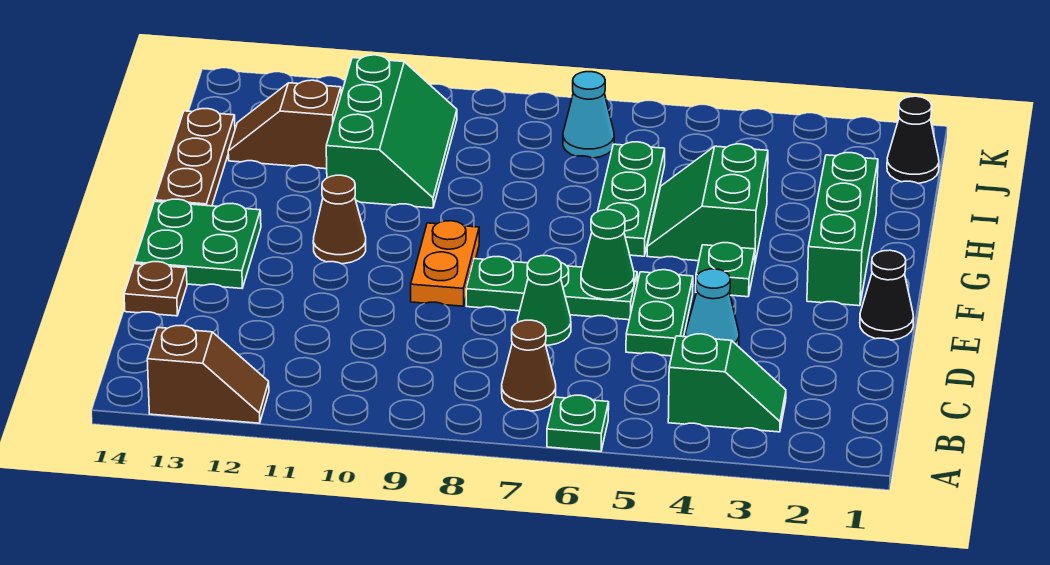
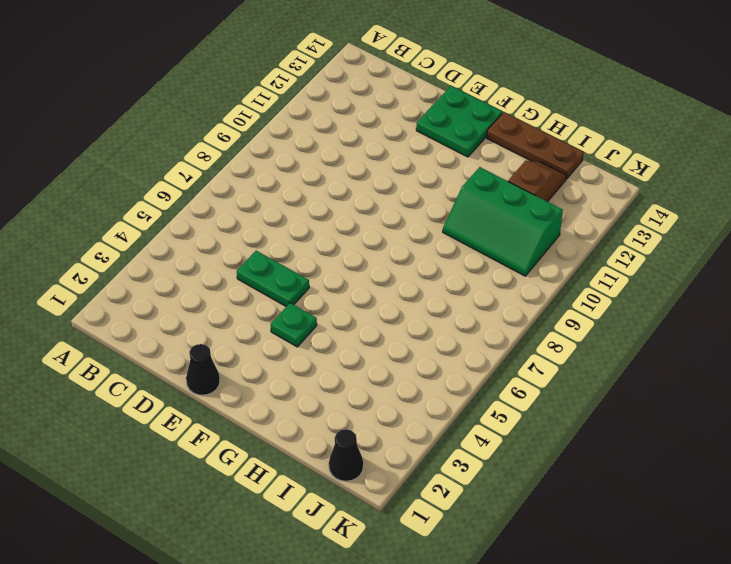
none -> green plate A6 level 1
none -> brown slope A12:A13 level 1 top 13
none -> green slope B3:B4 level 1 top 4

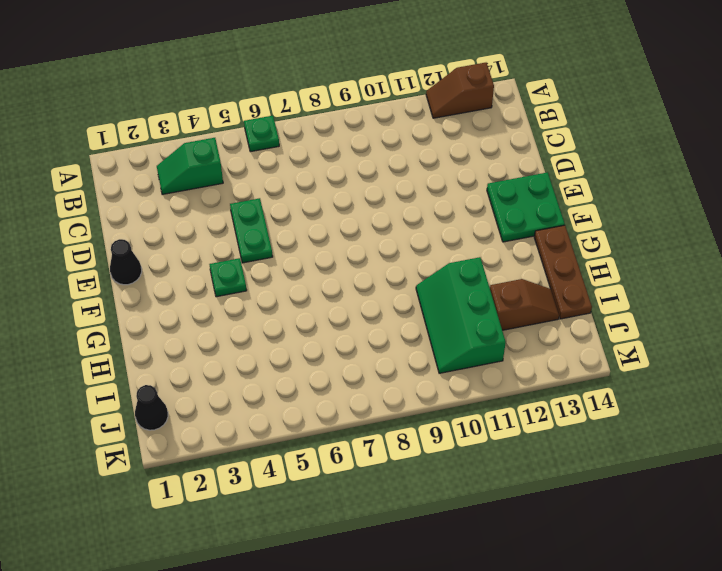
none -> brown cone B7 level 1
none -> cyan cone D4 level 1
none -> green cone D7 level 1

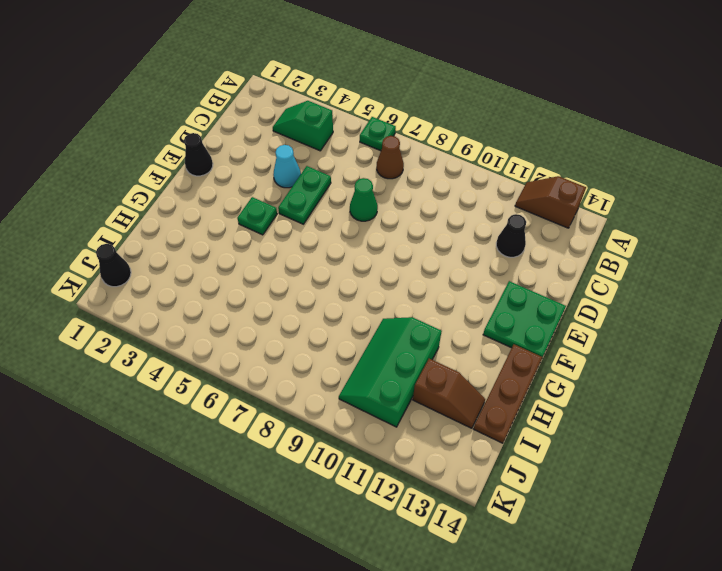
black cone C12 level 1 -> none
none -> brown plate D14 level 1
none -> green plate E6:E8 level 1
none -> orange plate E9:F9 level 1

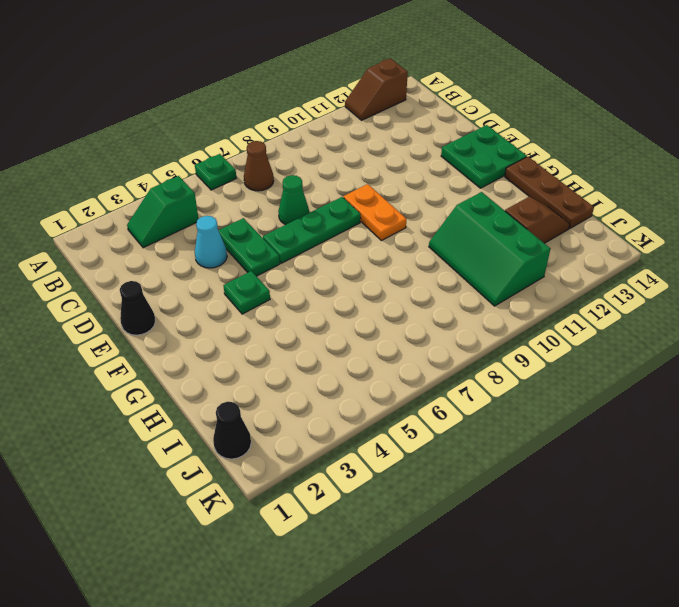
none -> brown plate D14 level 1
none -> green brick F2:H2 level 1
none -> brown cone F11 level 1

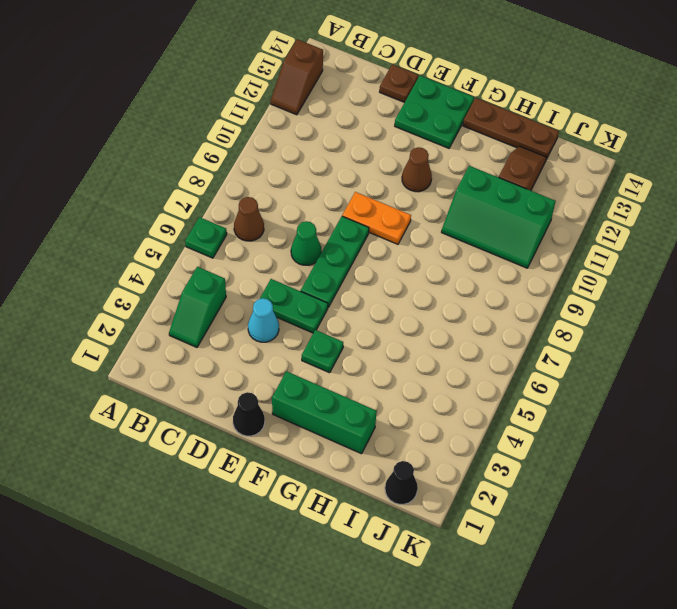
none -> green slope G4:H5 level 1 top 4
none -> green plate G6:I6 level 1
none -> cyan cone J7 level 1

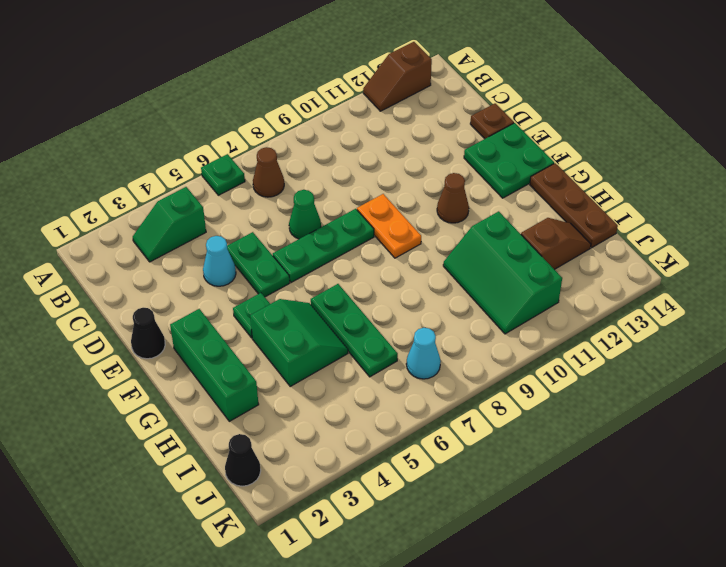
none -> green cone E6 level 2

